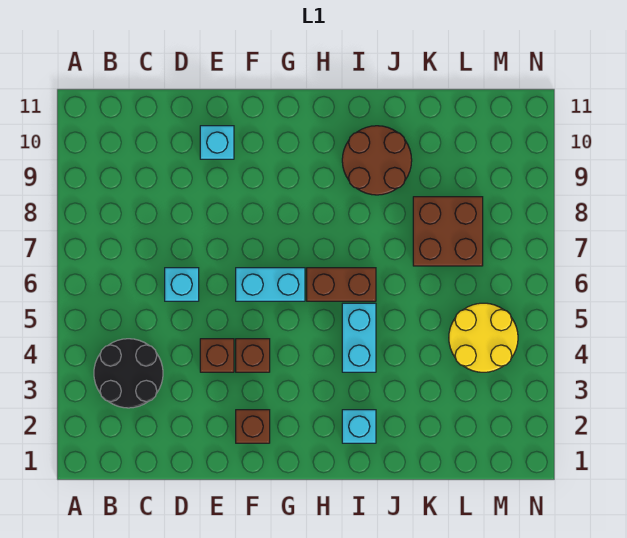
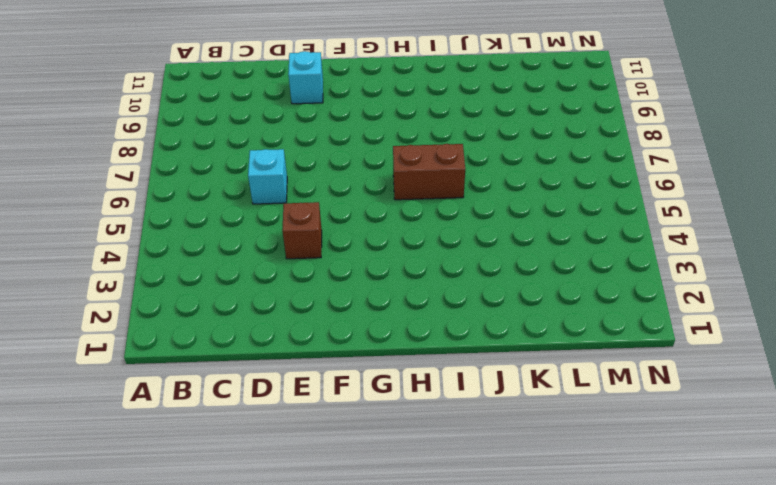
none -> black round brick B3:C4 level 1
none -> brown brick F2 level 1
none -> brown brick F4 level 1

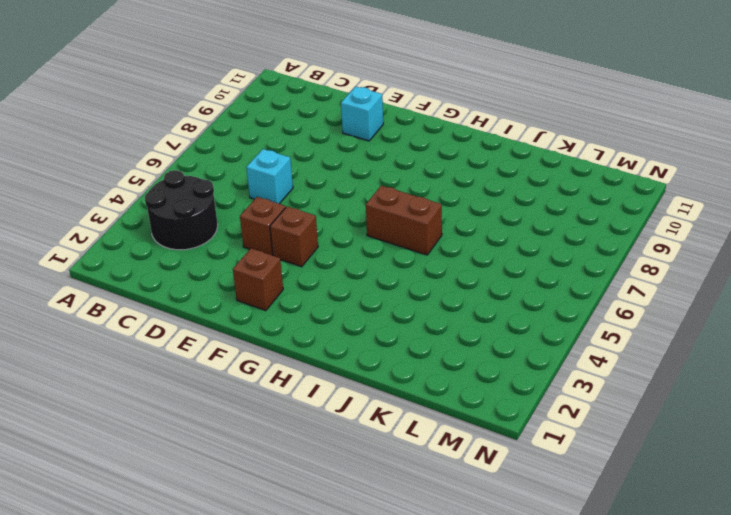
none -> cyan brick F6:G6 level 1
none -> cyan brick I2 level 1
none -> cyan brick I4:I5 level 1

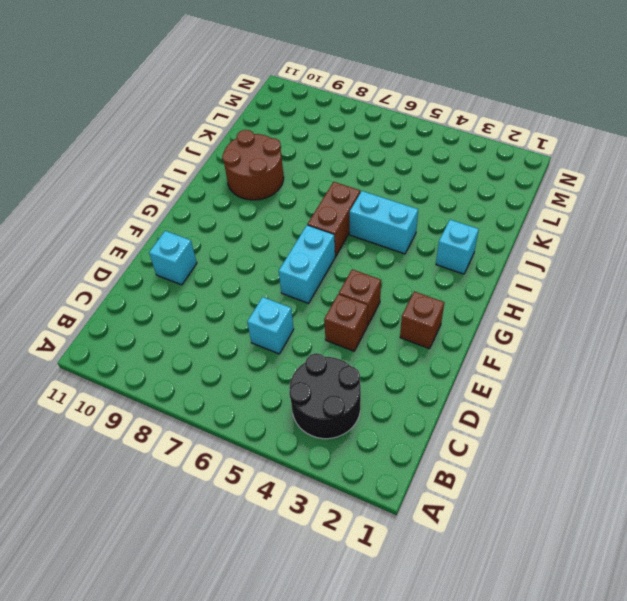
none -> brown brick K7:L8 level 1
none -> yellow round brick L4:M5 level 1

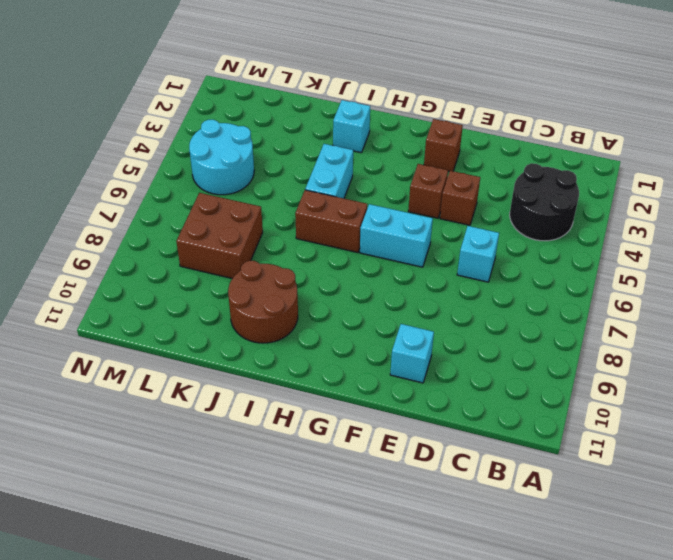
cyan round brick L4:M5 level 1 -> yellow round brick L4:M5 level 1

